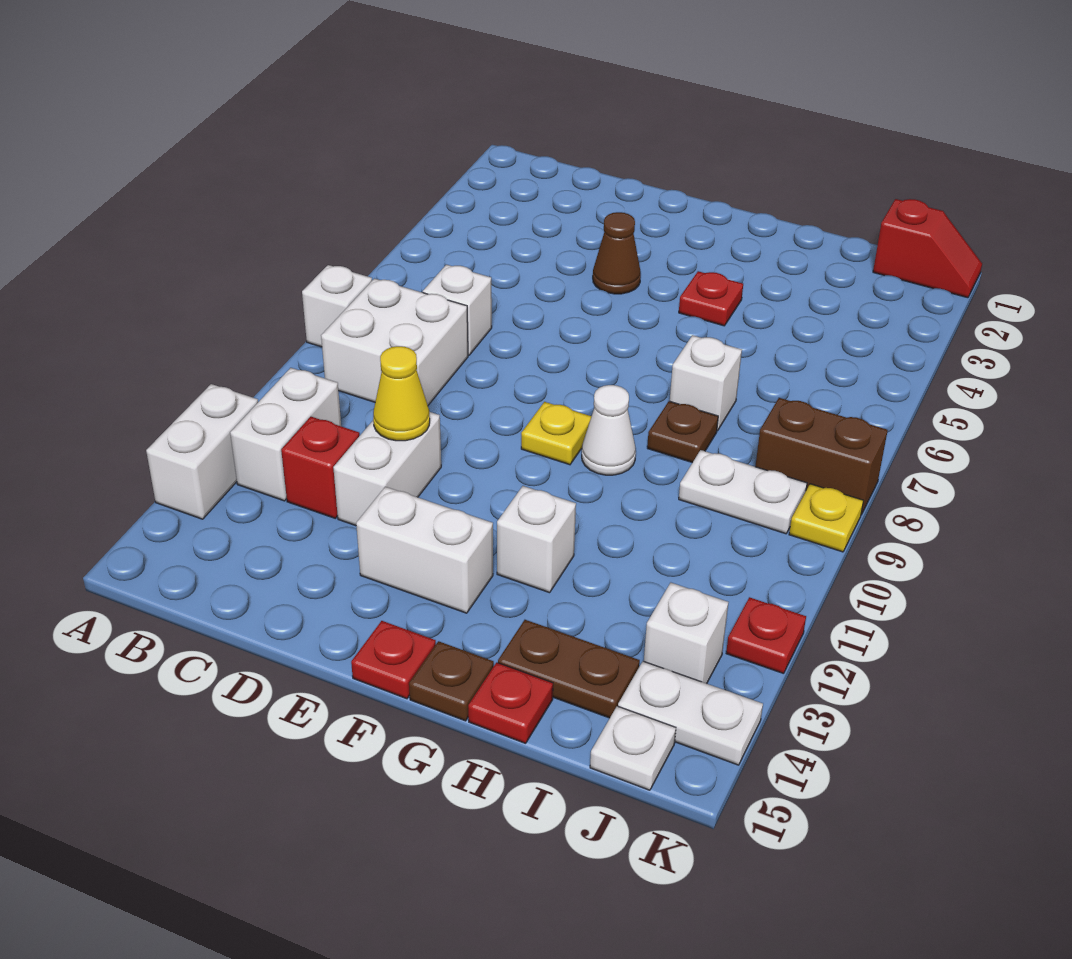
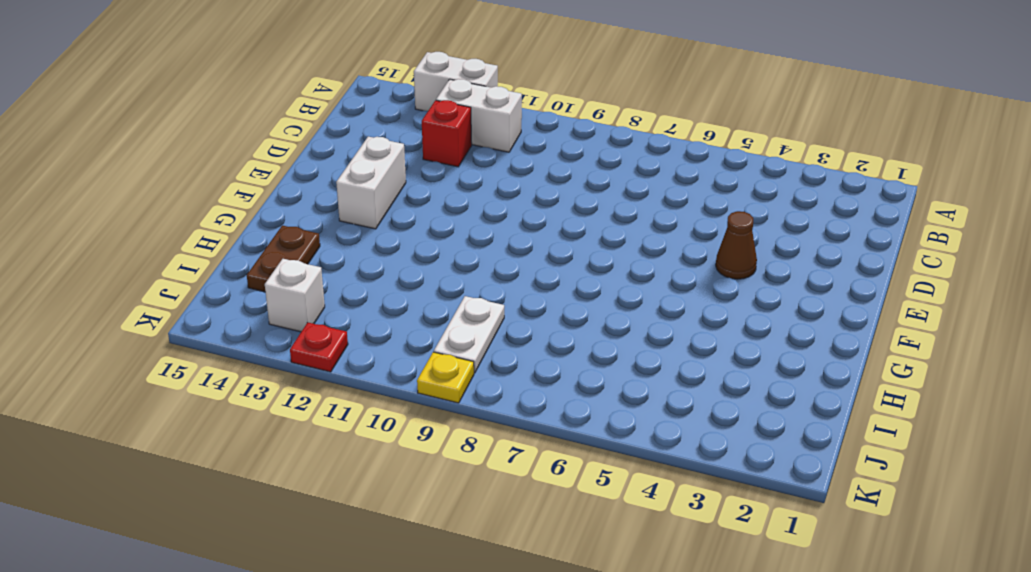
none -> white brick A8 level 1
none -> white brick B8:C9 level 1
none -> white brick C7 level 1

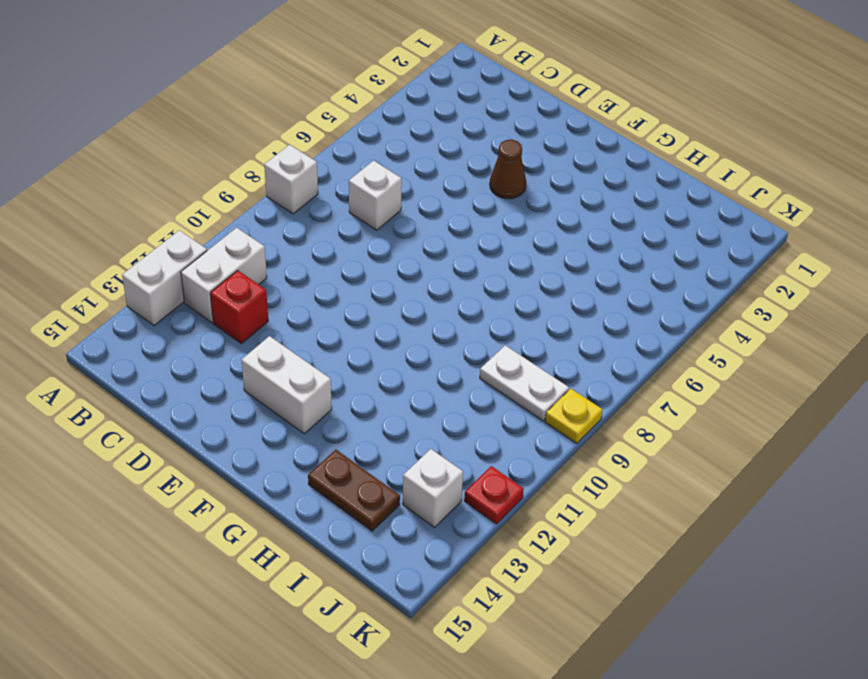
none -> white brick B8:C9 level 1
none -> white brick D11:D12 level 1
none -> yellow plate F9 level 1

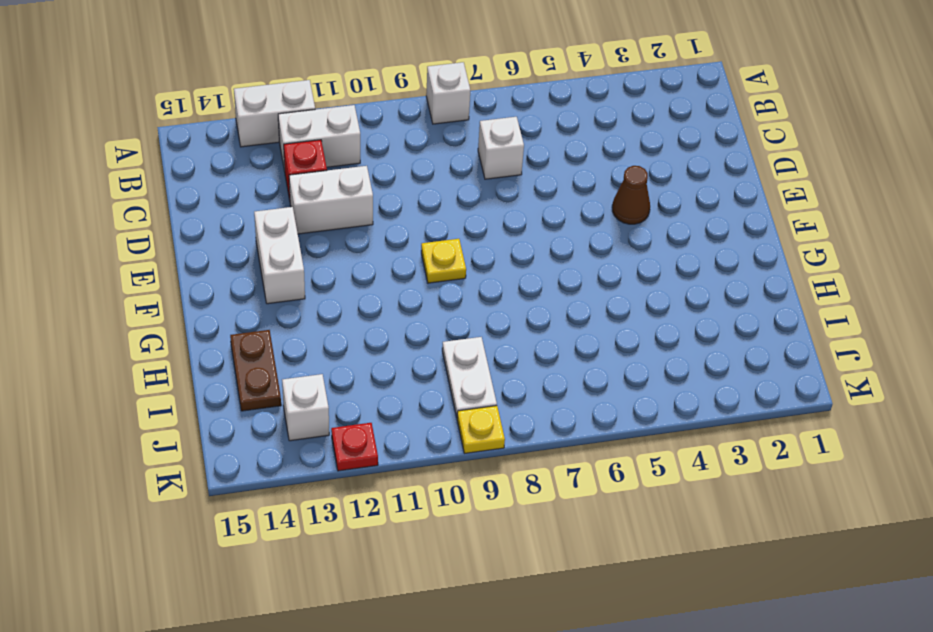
none -> white brick B8:C9 level 1
none -> red plate F15 level 1
none -> red plate G4 level 1

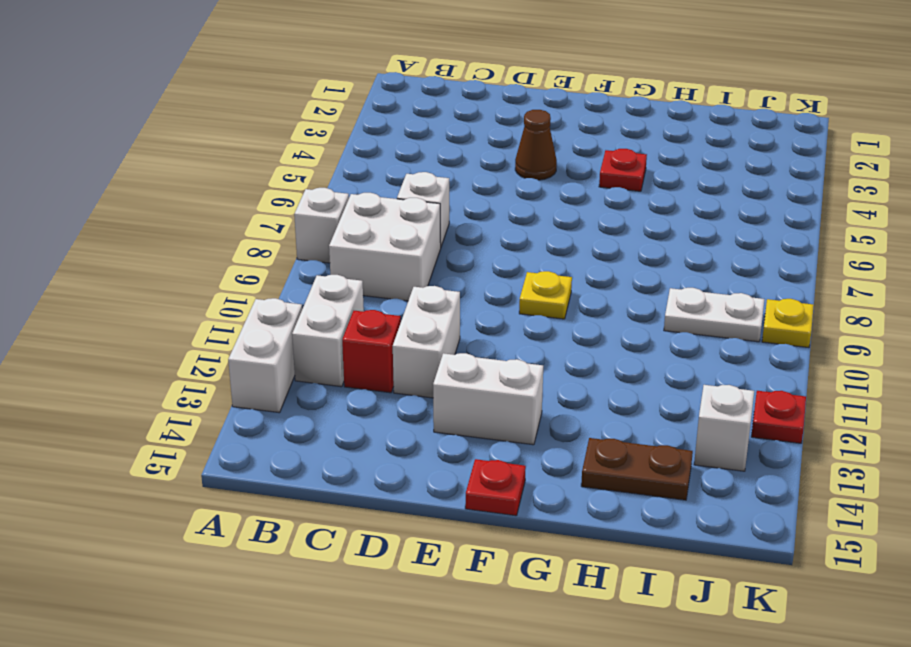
none -> white cone G9 level 1
none -> white brick G12 level 1
none -> brown plate G15 level 1

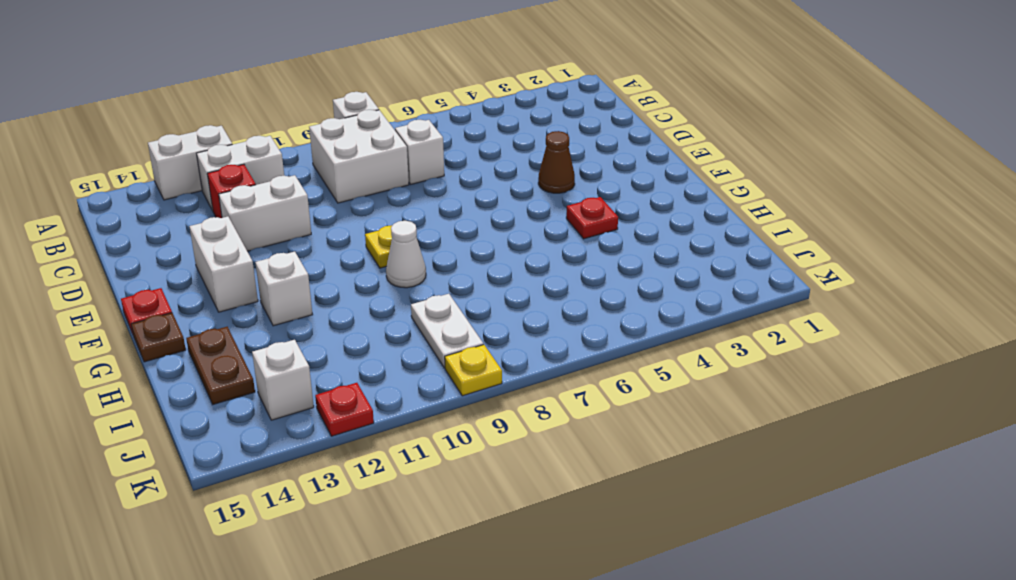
none -> white brick H7 level 1
none -> brown plate H8 level 1
none -> red plate H15 level 1

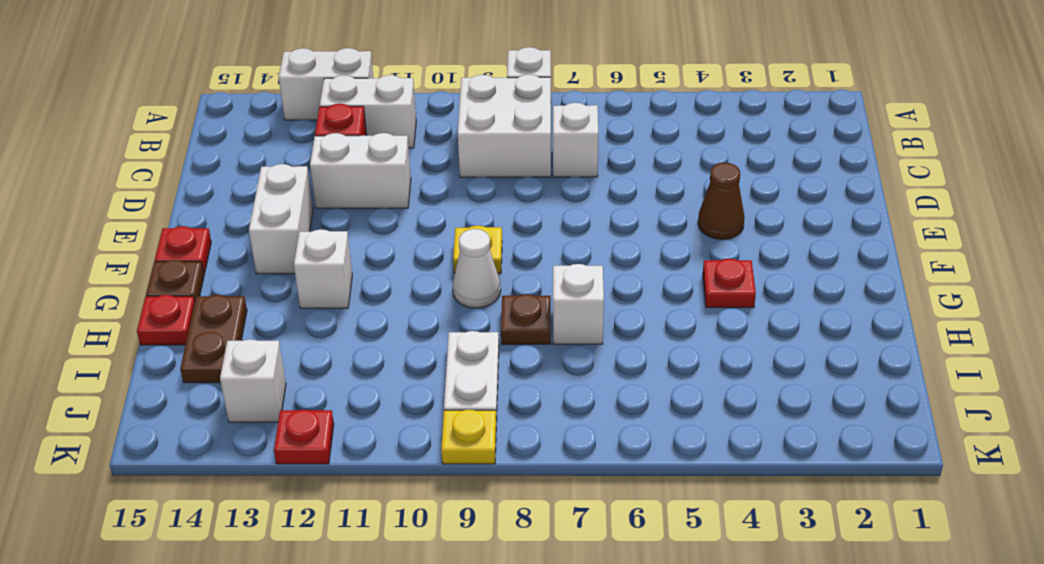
none -> red slope J1:K1 level 1 top J
none -> brown brick J8:K8 level 1
none -> white plate J14:K14 level 1

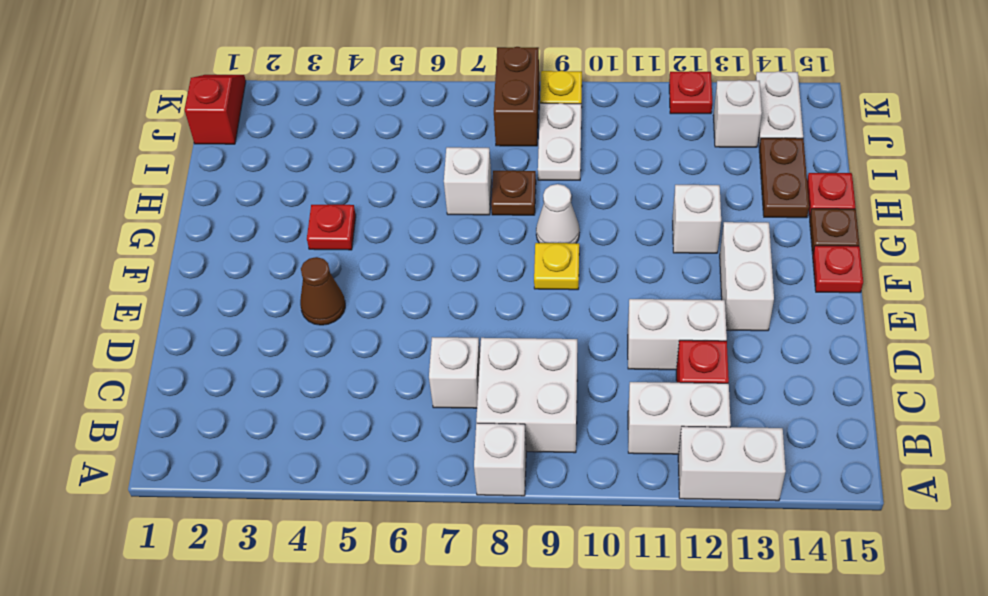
none -> white plate J15 level 1
none -> yellow cone D11 level 2

